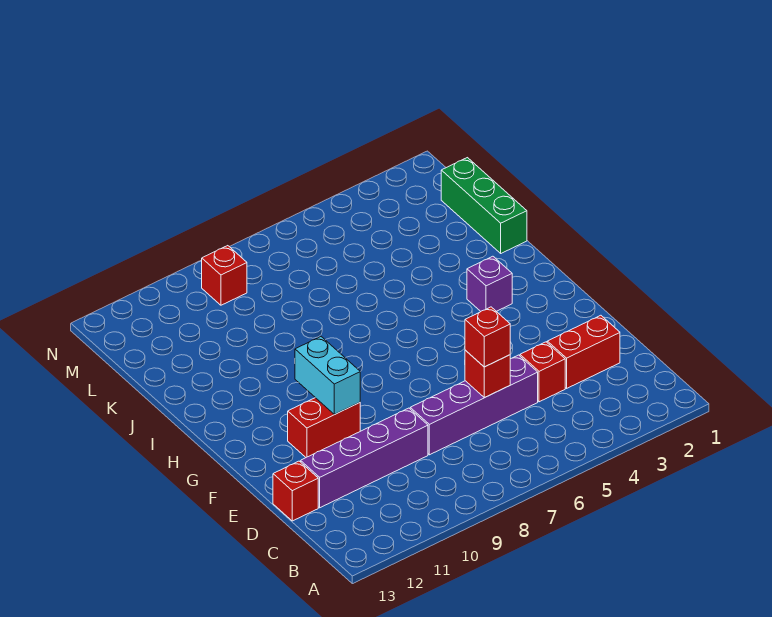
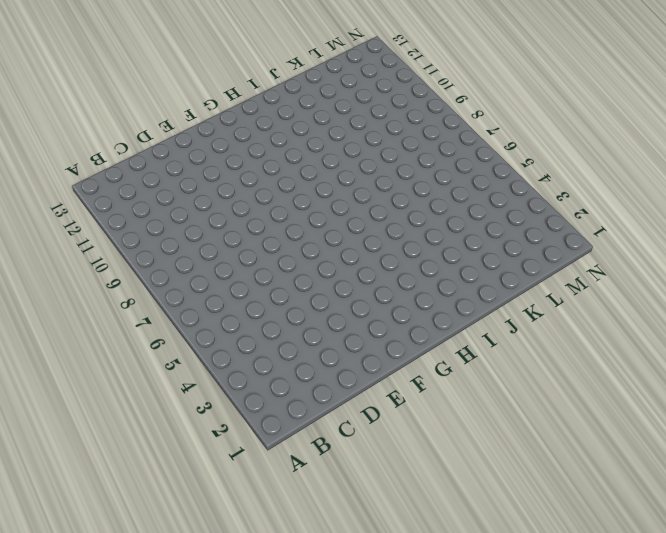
none -> red brick D2:D3 level 1
none -> red brick D4 level 1
none -> purple brick D5:D8 level 1

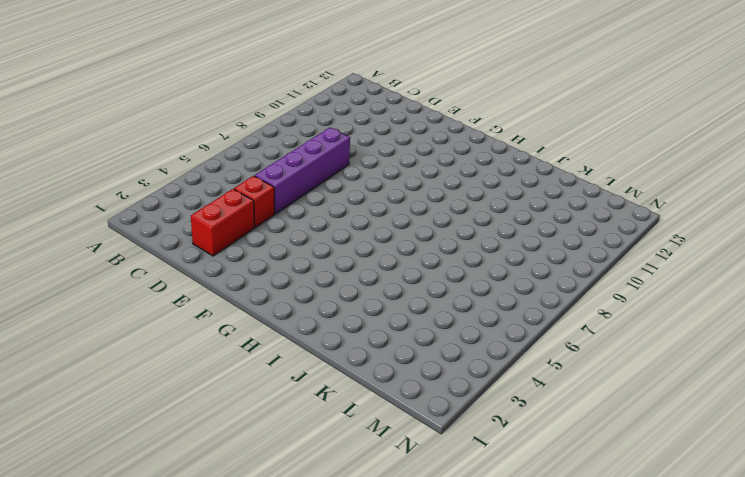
none -> purple brick D9:D12 level 1
none -> red brick D13 level 1
none -> red brick F10:F11 level 1

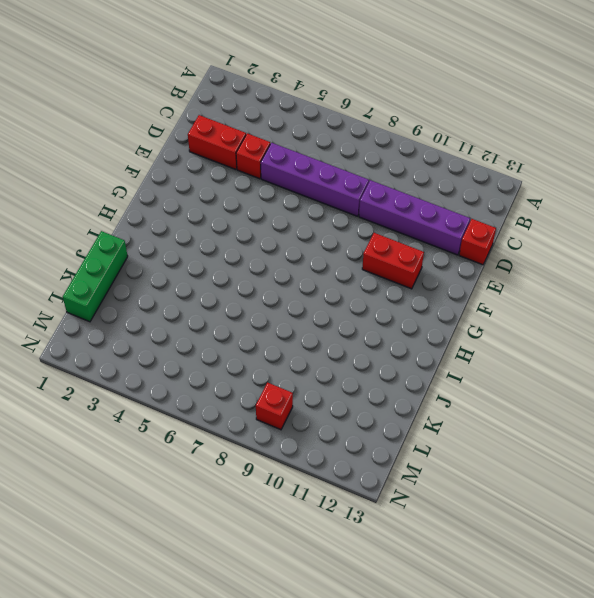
none -> purple brick H3 level 1
none -> red brick D6 level 2
none -> cyan brick F10:G10 level 2

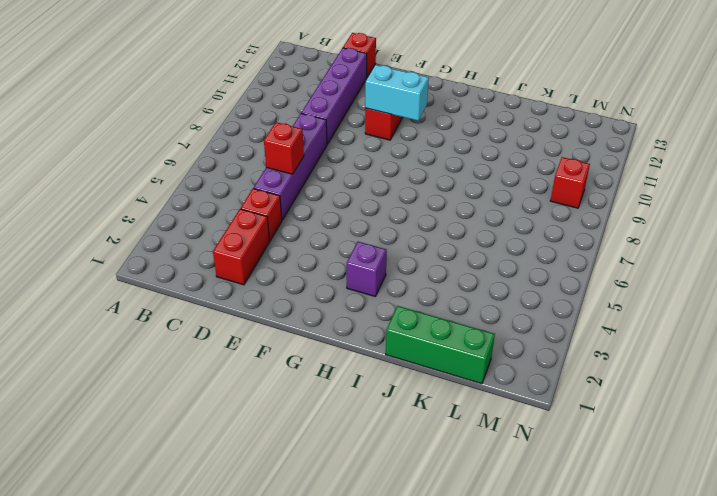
none -> red brick D6 level 3

